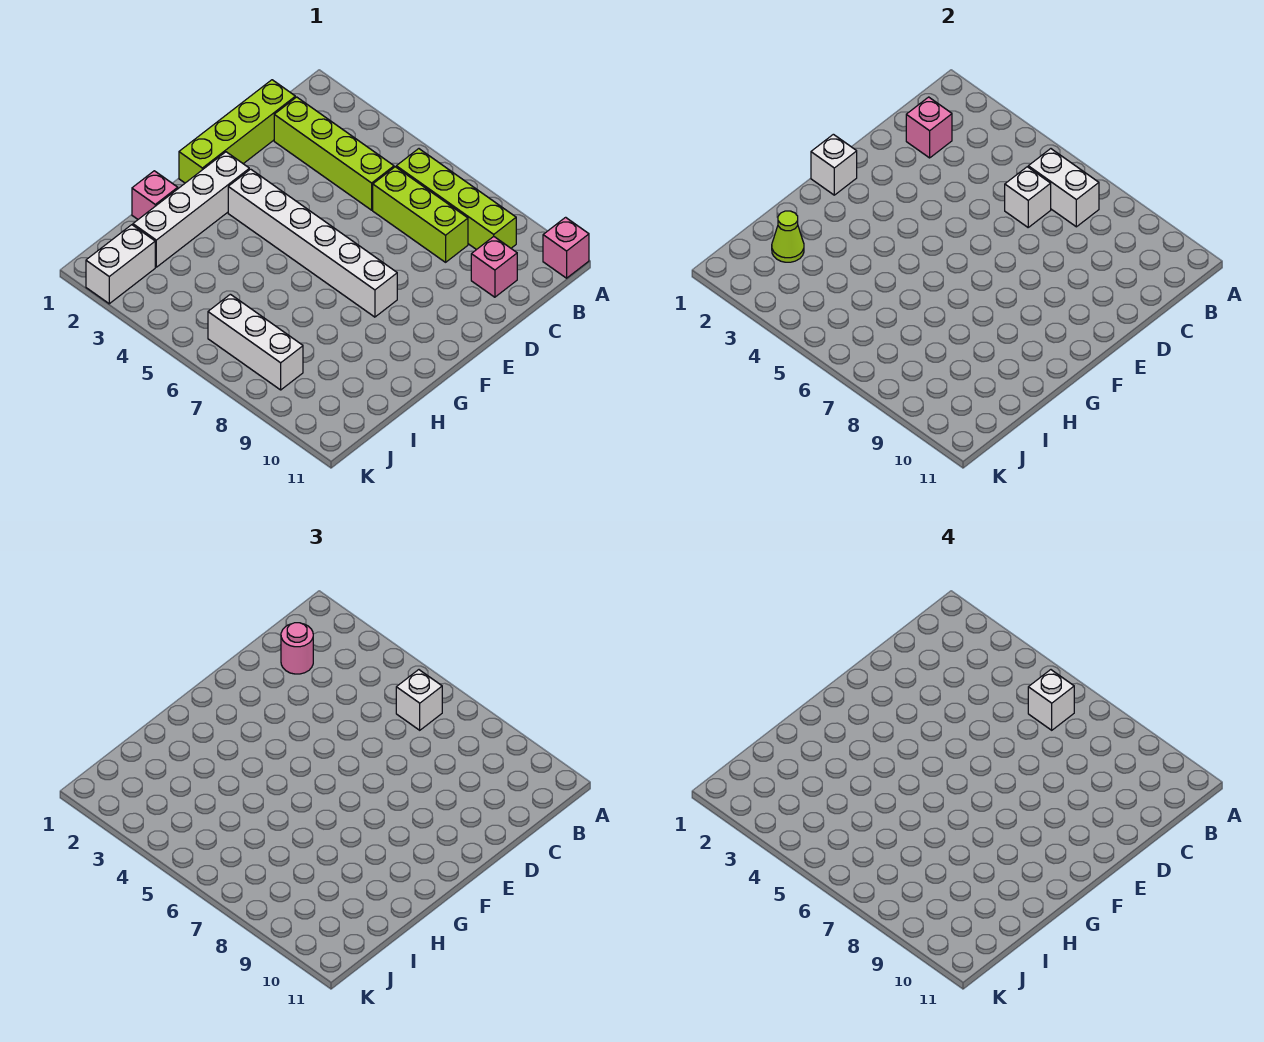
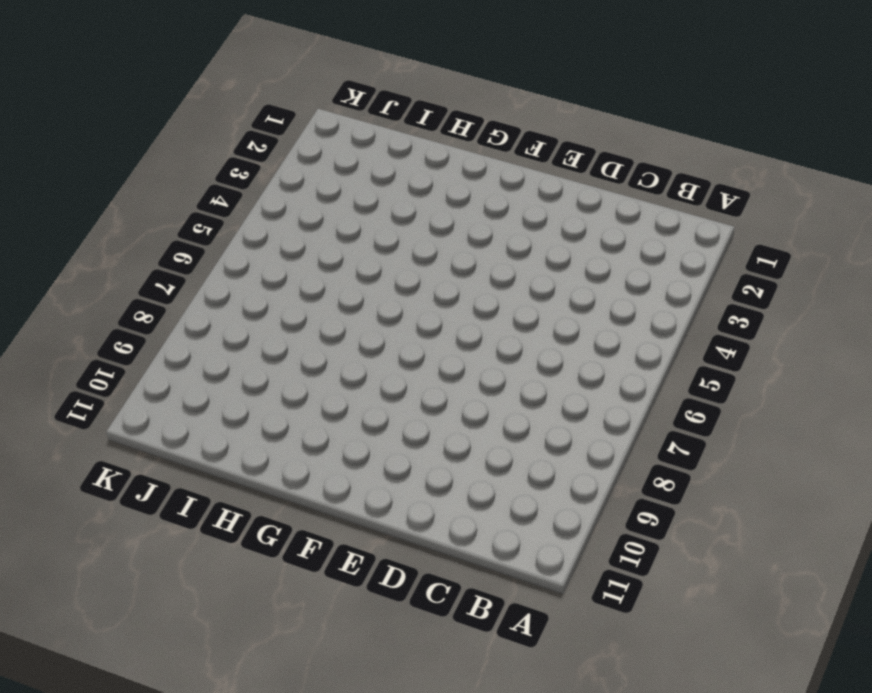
none -> pink brick A11 level 1
none -> lime brick B6:B9 level 1
none -> lime brick C1:F1 level 1

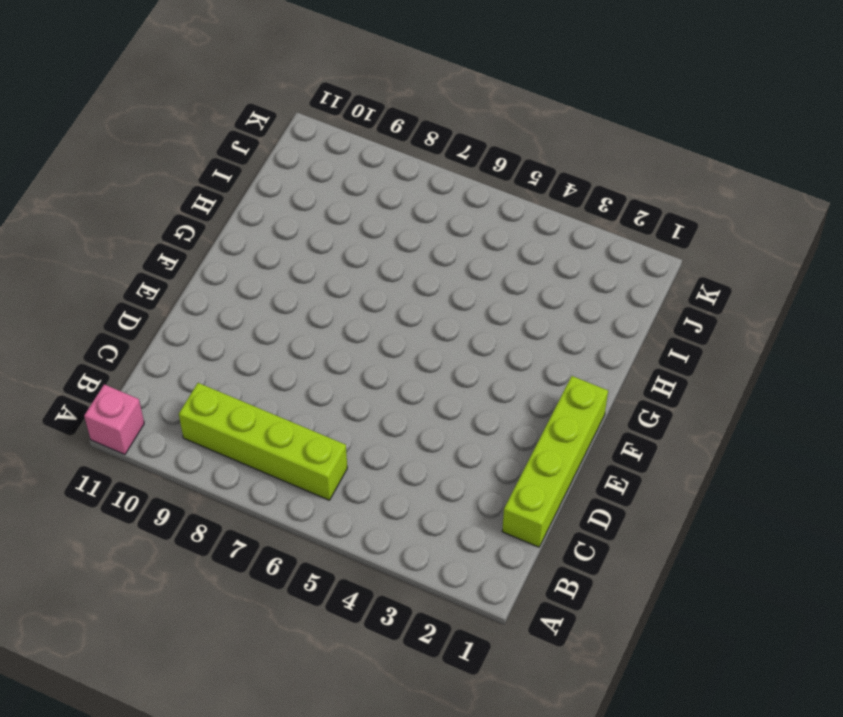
none -> lime brick C2:C5 level 1
none -> lime brick C6:C8 level 1
none -> pink brick C10 level 1

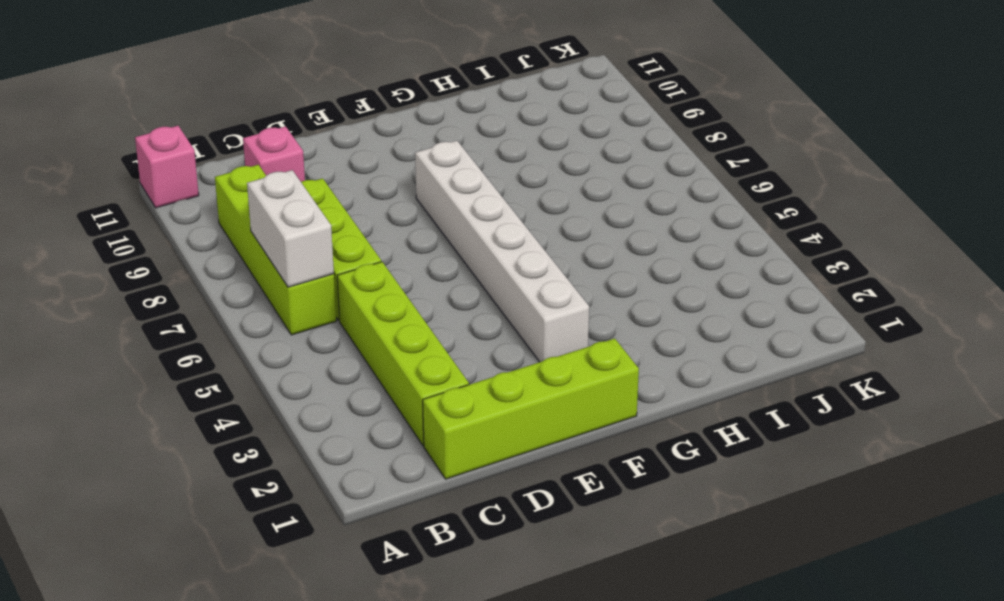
none -> white brick F2:I2 level 1
none -> pink brick H1 level 1
none -> white brick J2:K2 level 1

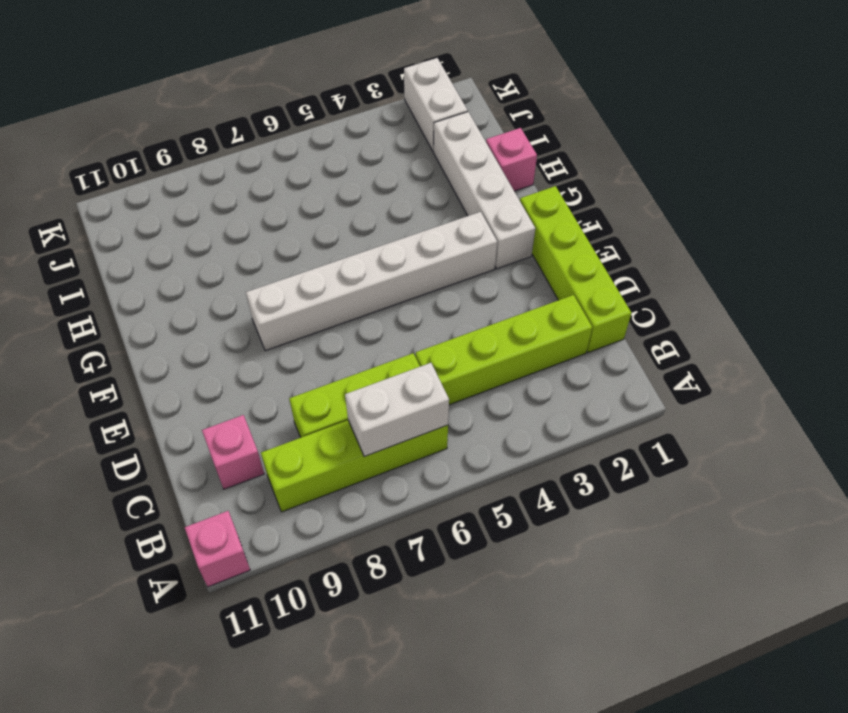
none -> white brick J6:J8 level 1
none -> pink brick C2 level 2
none -> white brick C6 level 2

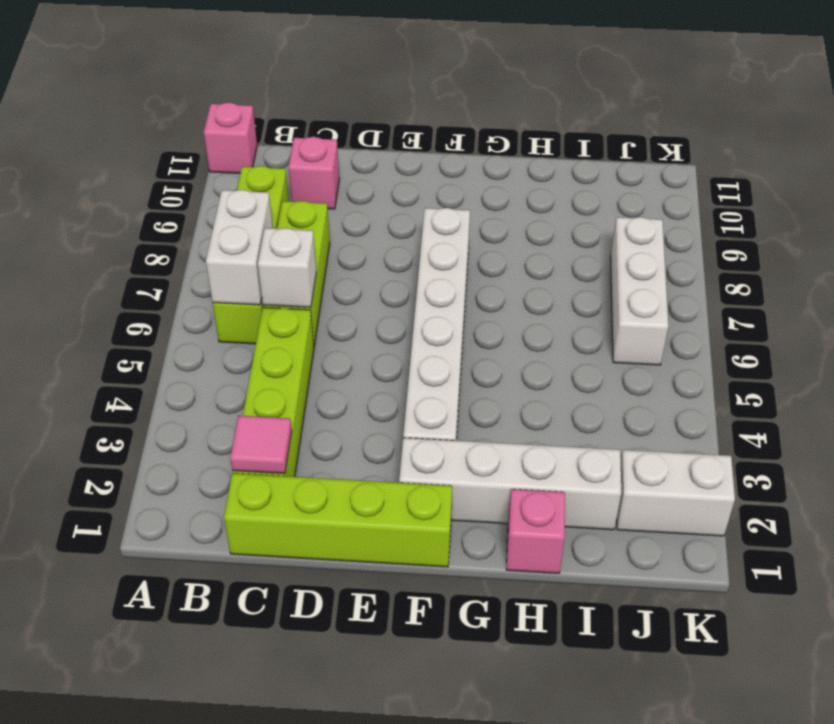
pink tile C2 level 2 -> pink brick C2 level 2
none -> white brick F1 level 2
none -> lime cone I2 level 2
none -> white brick B6 level 3

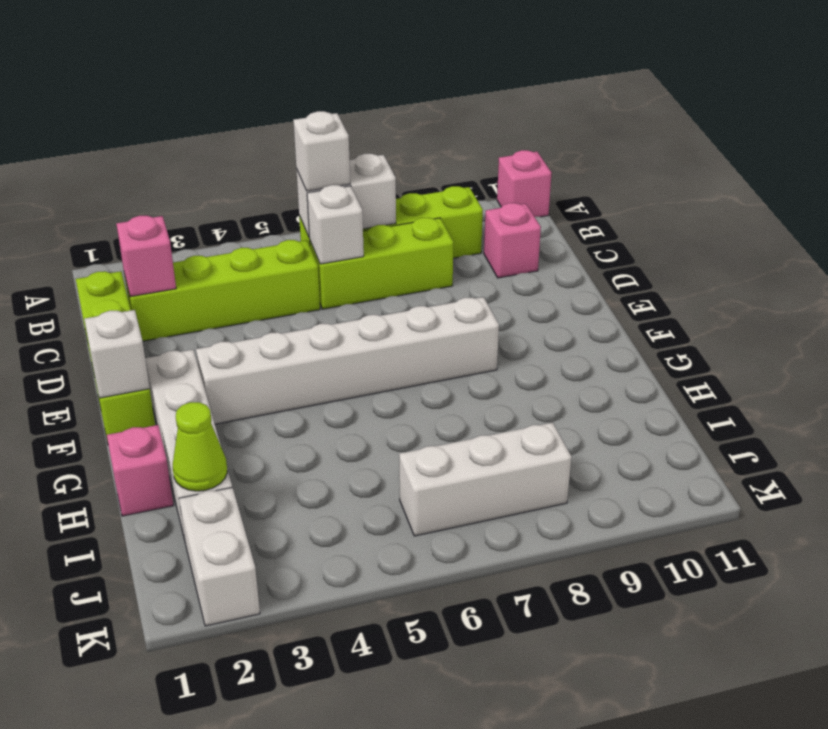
none -> pink round brick C2 level 3
none -> white brick B6 level 4

